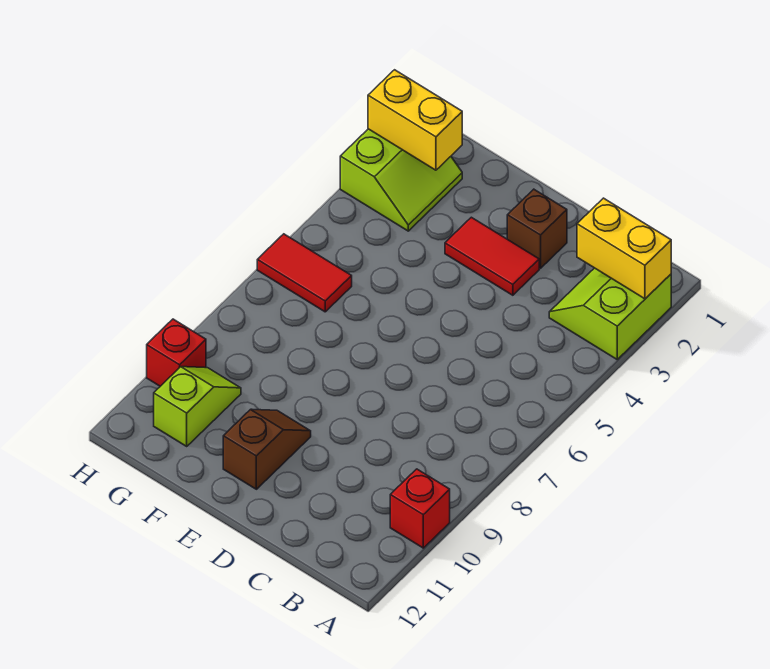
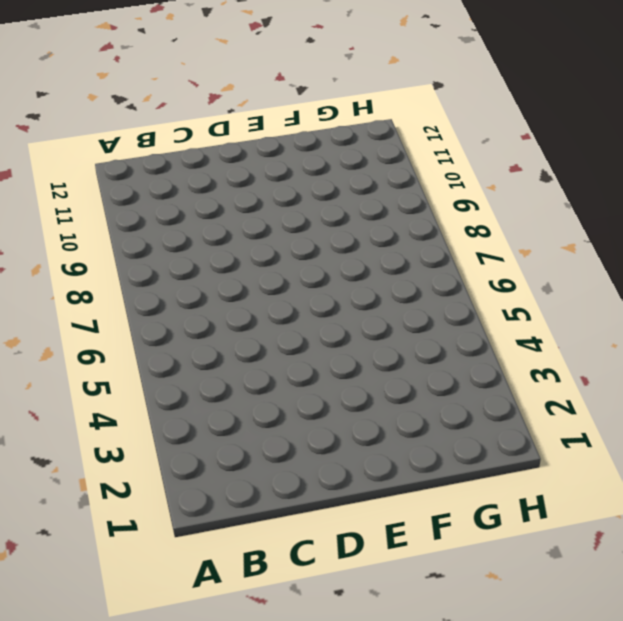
none -> lime slope A2:B3 level 1 top A
none -> red brick A10 level 1

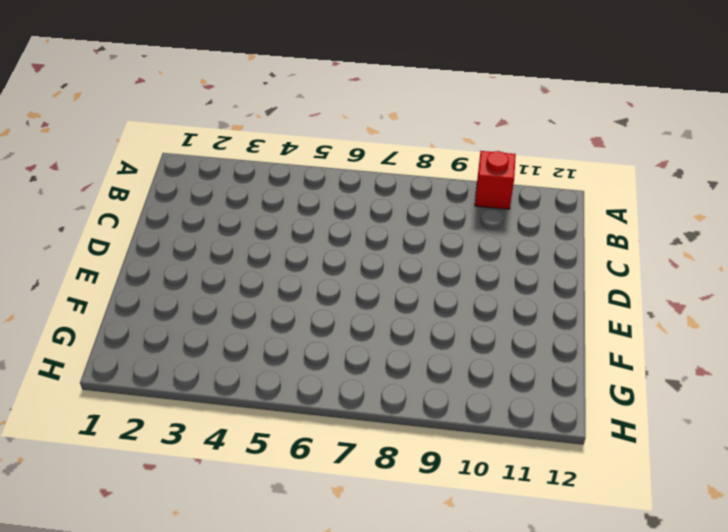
none -> lime slope A2:B3 level 1 top A
none -> brown brick D2 level 1

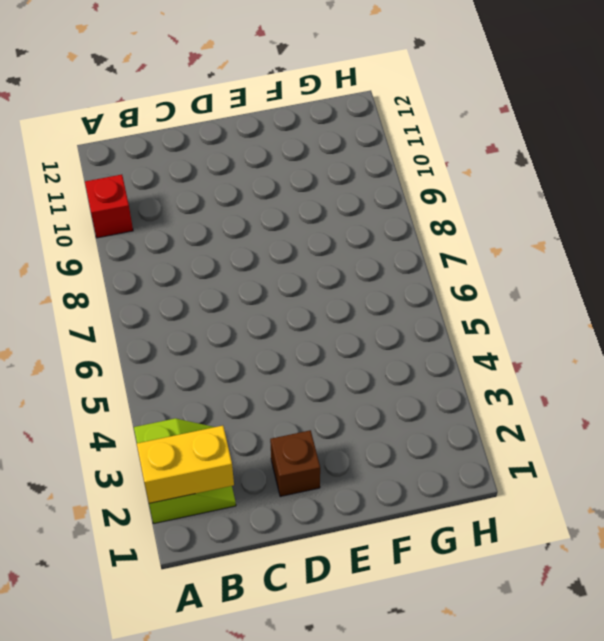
none -> red tile D3:E3 level 1
none -> brown slope E10:E11 level 1 top 11

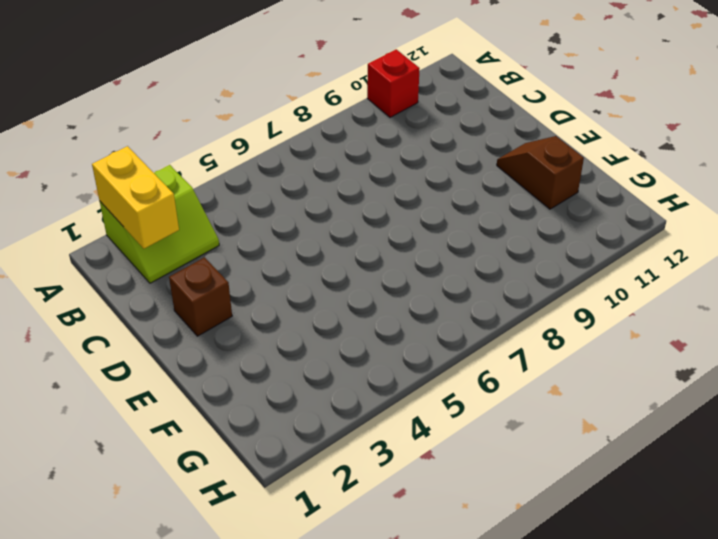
brown slope E11:F11 level 1 top F -> brown slope E10:E11 level 1 top 11
none -> red tile D3:E3 level 1
none -> lime slope G2:H3 level 1 top H

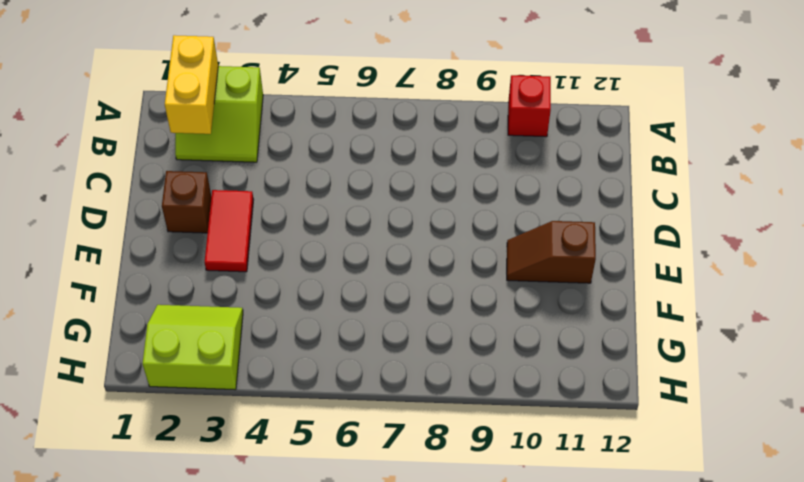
none -> red tile G6:H6 level 1
none -> lime slope G10:G11 level 1 top 11

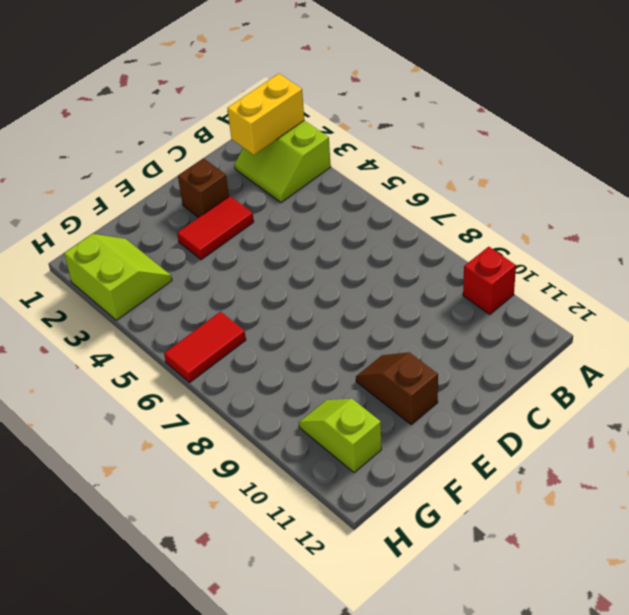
none -> red brick H10 level 1
none -> yellow brick G2:H2 level 2

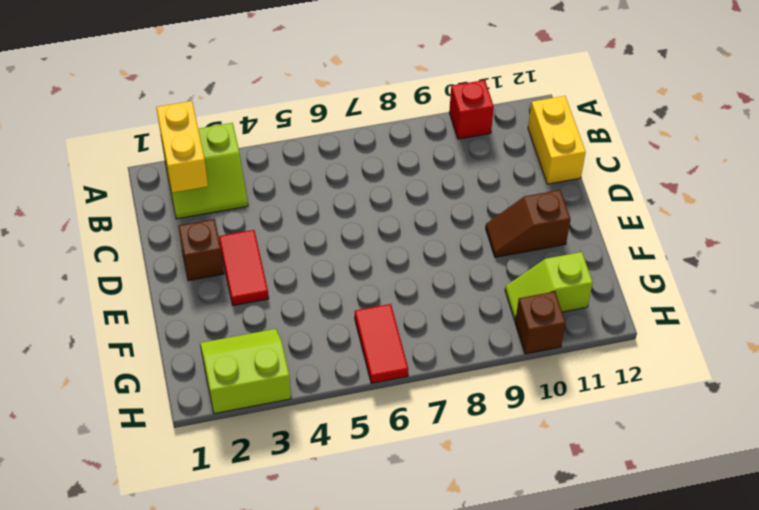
yellow brick B12:C12 level 1 -> yellow brick G2:H2 level 2
brown brick H10 level 1 -> red brick H10 level 1

